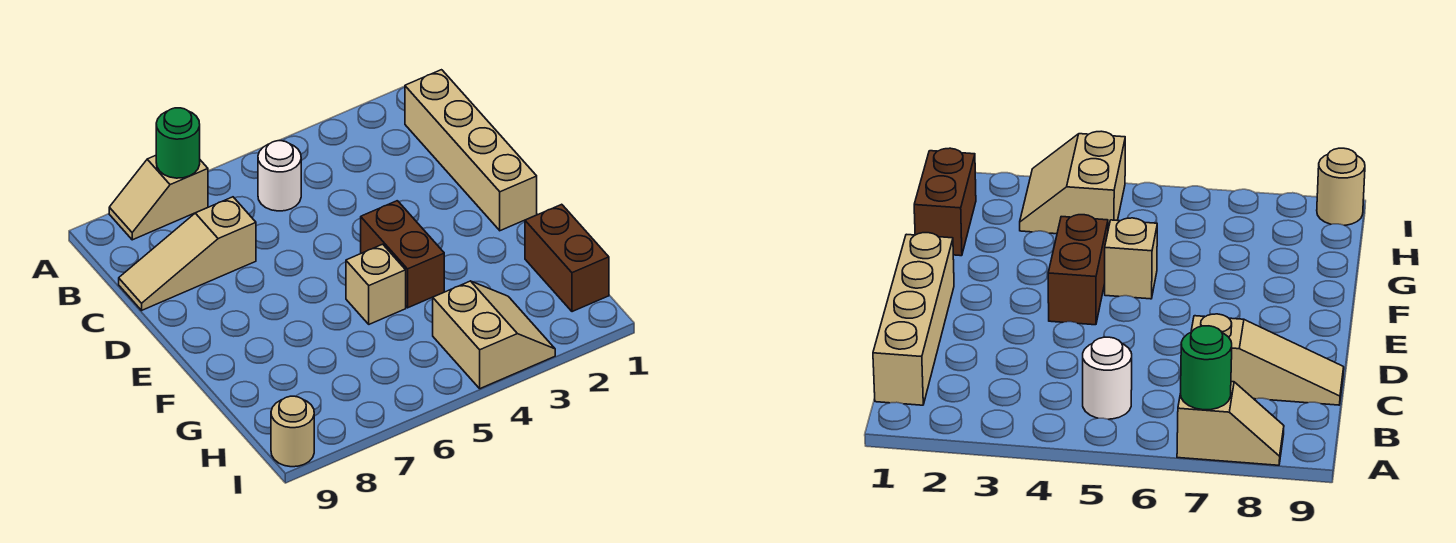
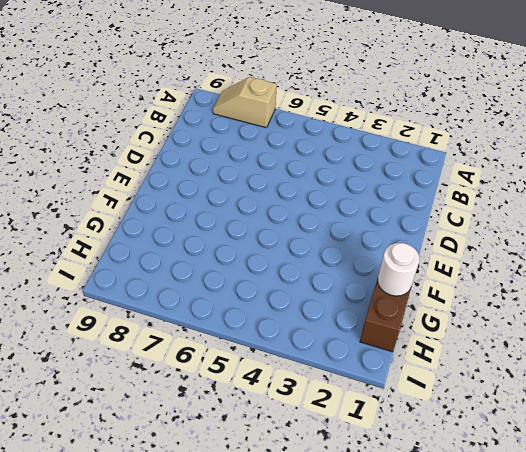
white round brick G1 level 2 -> white round brick B5 level 1
none -> tan brick B1:E1 level 1
none -> tan slope C7:C9 level 1 top 7

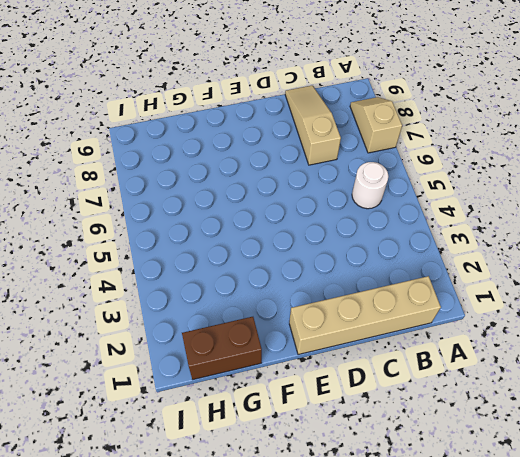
none -> brown brick E4:F4 level 1
none -> tan brick F5 level 1

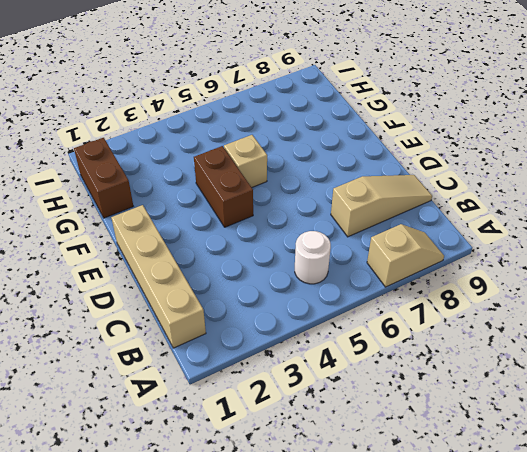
none -> tan slope H3:I4 level 1 top 4
none -> tan round brick I9 level 1

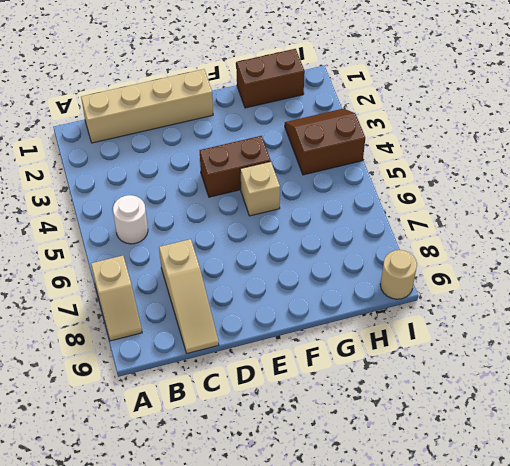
brown slope H3:I4 level 1 top 4 -> tan slope H3:I4 level 1 top 4
none -> green round brick A7 level 2

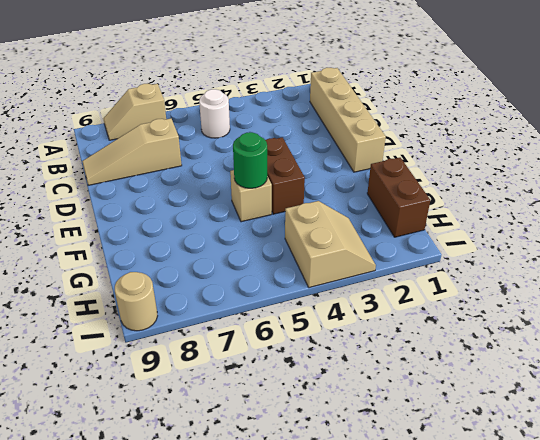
green round brick F5 level 2 -> green round brick A7 level 2

